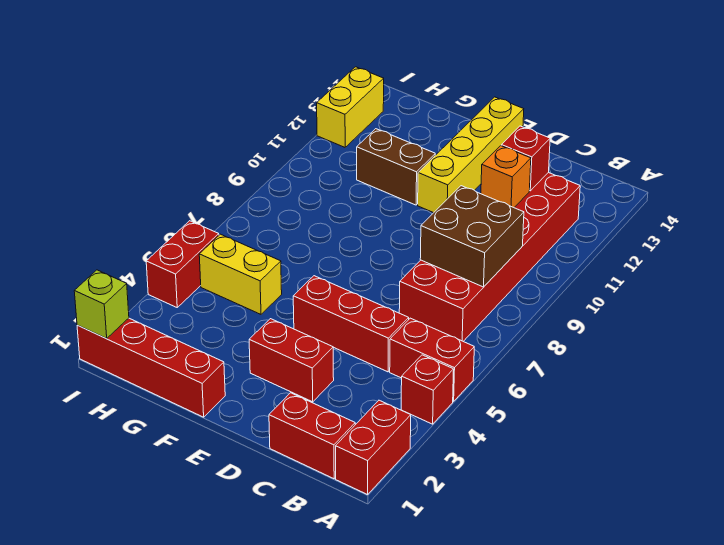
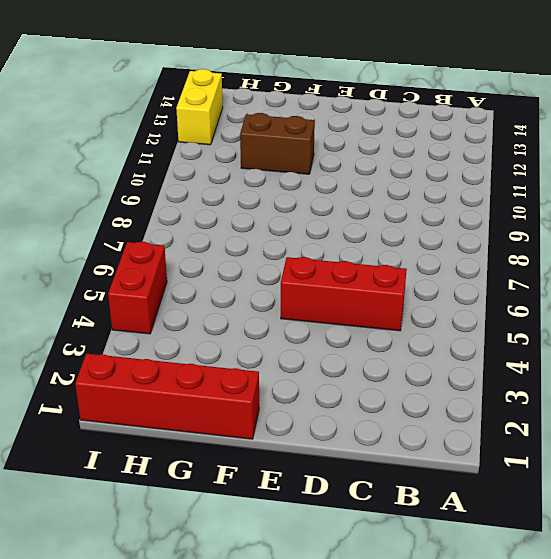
none -> red brick A1:A2 level 1
none -> red brick A4 level 1
none -> red brick A5:B5 level 1

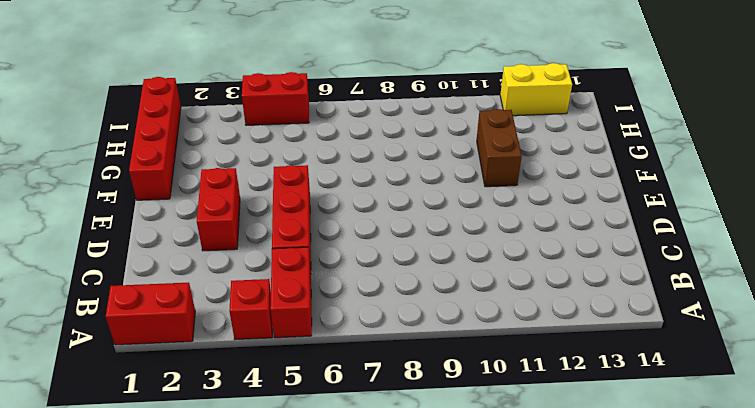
none -> red brick B1:C1 level 1
none -> red brick B7:C12 level 1
none -> yellow brick E11:E14 level 1

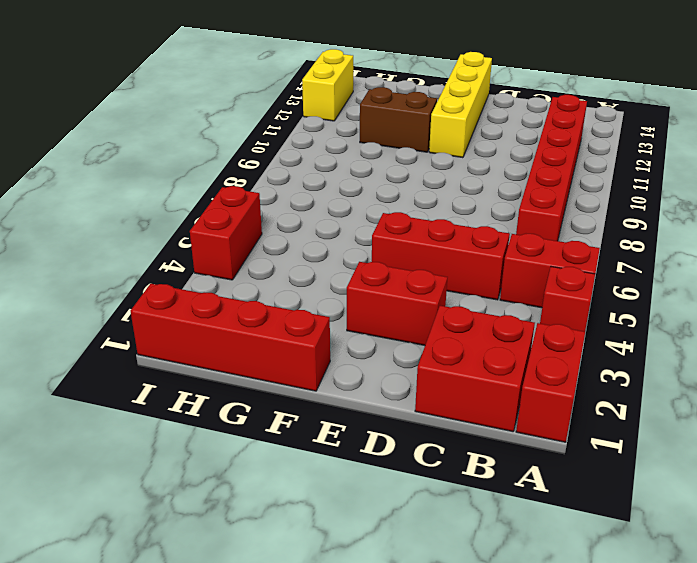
red brick B1:C2 level 1 -> red brick B1:C1 level 1
red brick B7:B12 level 1 -> red brick B7:C12 level 1
none -> yellow brick G5:H5 level 1
none -> brown brick B8:C9 level 2
none -> orange brick C11 level 2

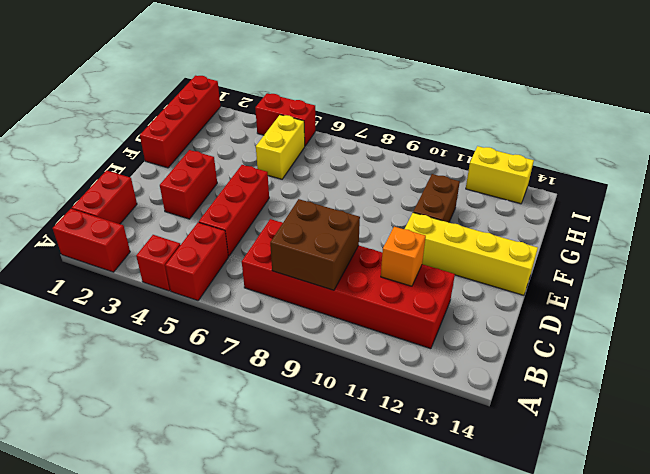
none -> red brick C12 level 2
none -> lime brick I1 level 2

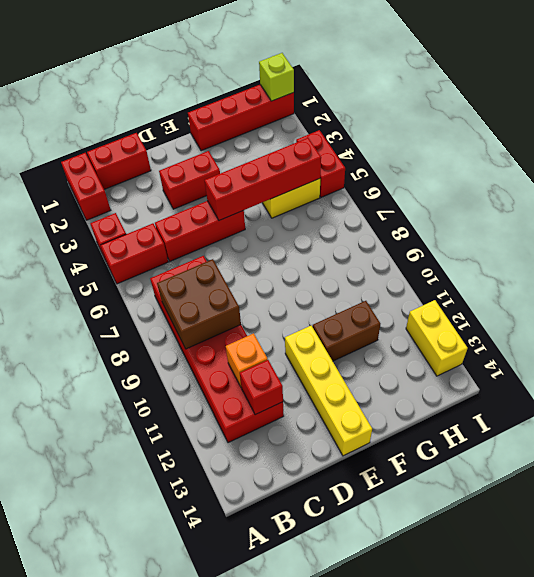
red brick E5:H5 level 2 -> none

